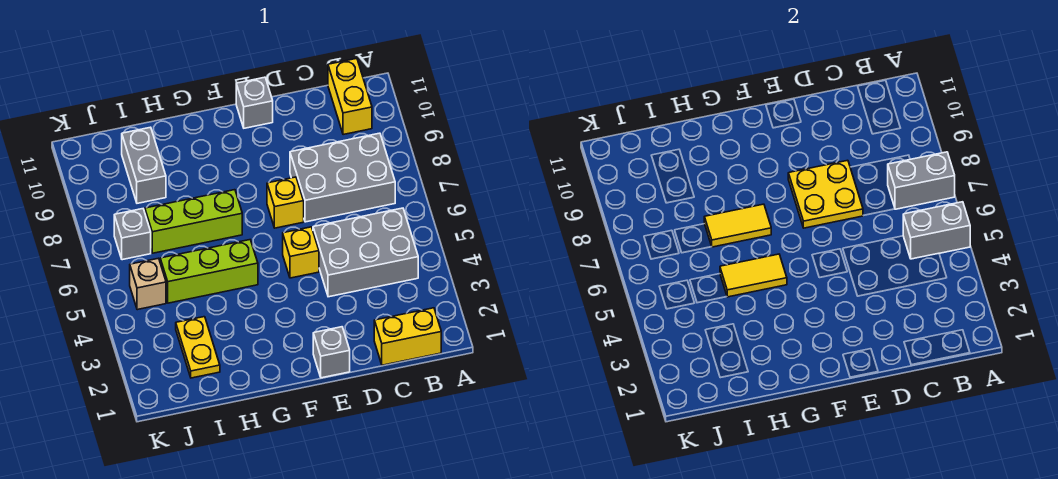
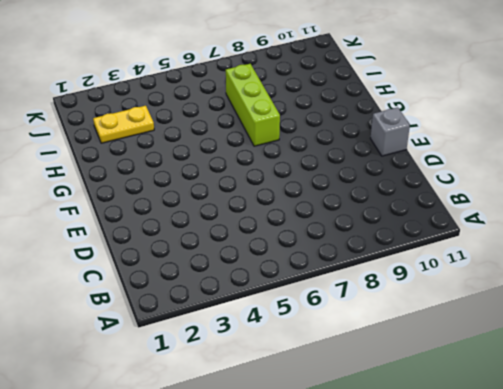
none -> yellow brick B1:C1 level 1
none -> grey brick B4:D5 level 1
none -> grey brick B7:D8 level 1

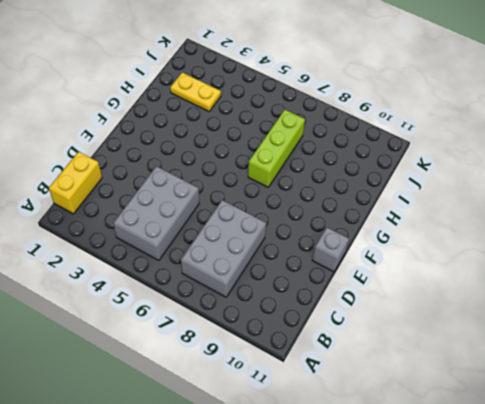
none -> yellow brick B10:B11 level 1
none -> grey brick E1 level 1
none -> yellow brick E5 level 1

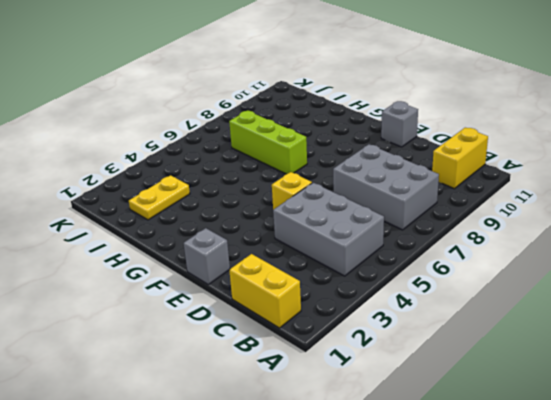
none -> yellow brick E7 level 1
none -> lime brick G5:I5 level 1
none -> grey brick I9:I10 level 1

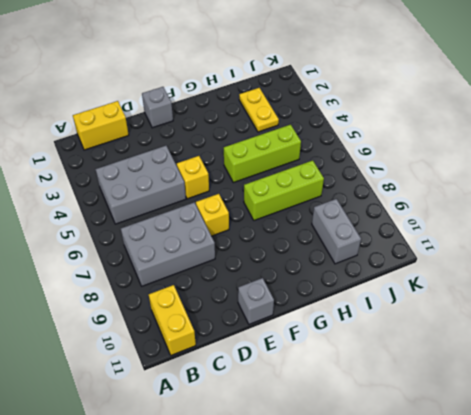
none -> tan brick J5 level 1
none -> grey brick J7 level 1
none -> grey brick A5:B5 level 2

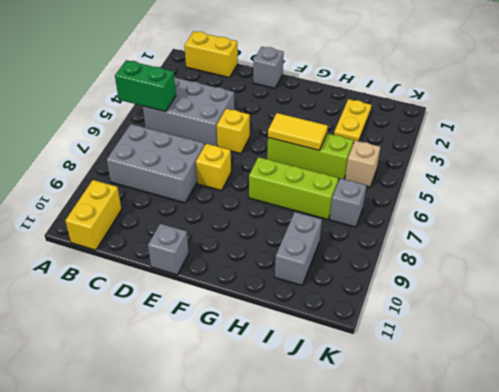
green brick A5:B5 level 2 -> grey brick A5:B5 level 2
none -> grey brick A7:B7 level 2
none -> yellow plate D7:E8 level 2
none -> yellow tile G7:H7 level 2

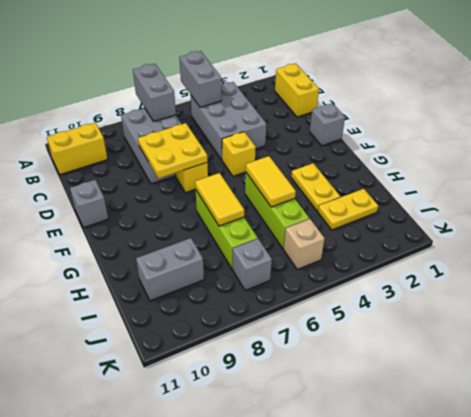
yellow plate G3:H3 level 1 -> none

